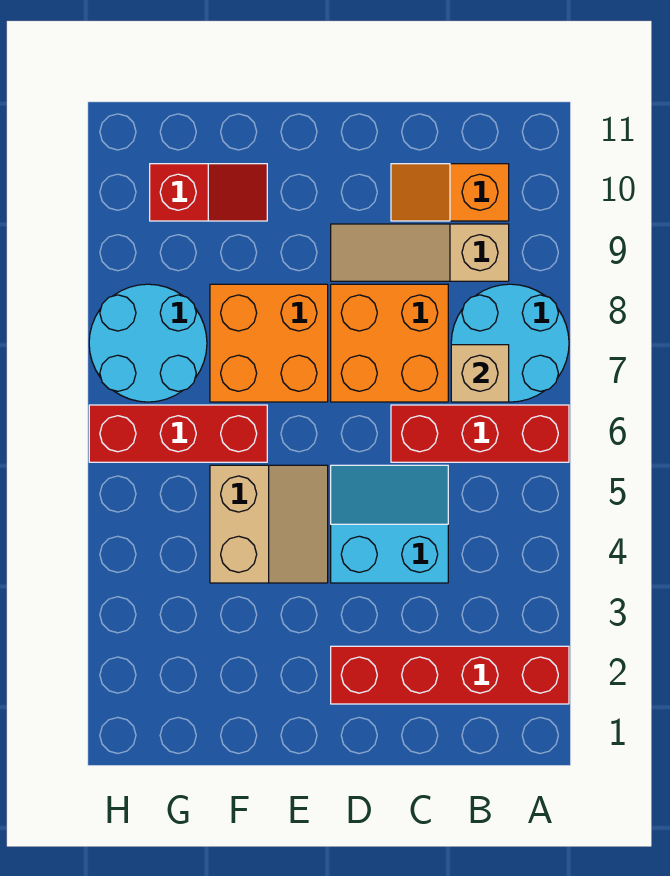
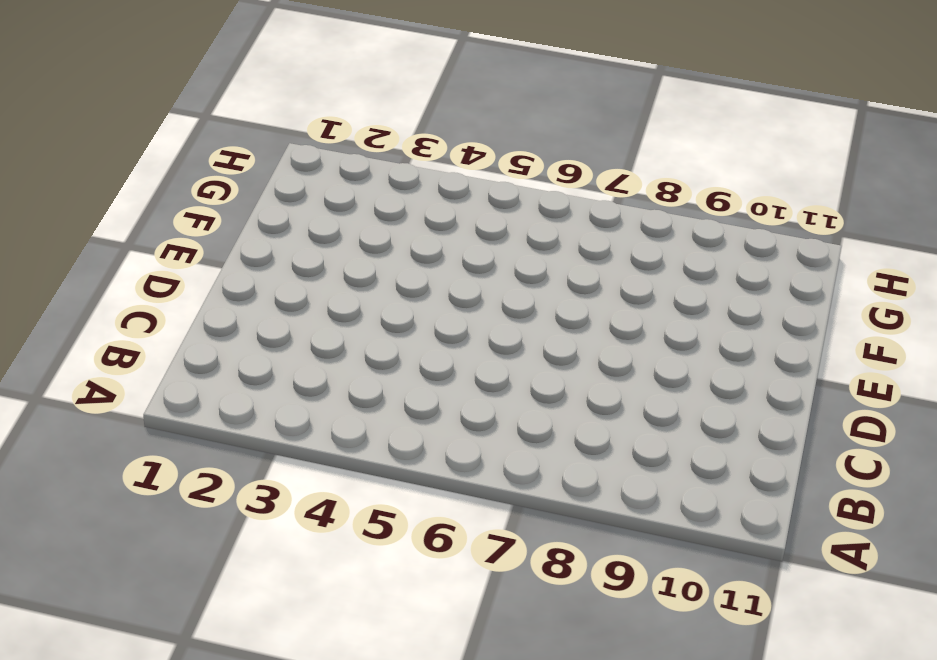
none -> red brick A2:D2 level 1
none -> red brick A6:C6 level 1
none -> cyan round brick A7:B8 level 1

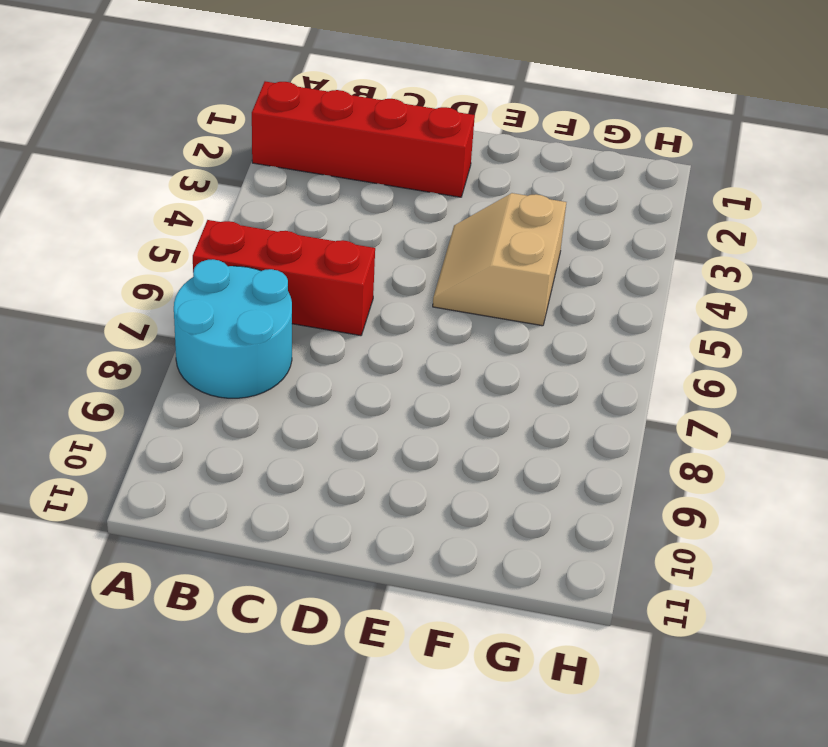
none -> tan slope B9:D9 level 1 top B
none -> orange slope B10:C10 level 1 top B
none -> cyan slope C4:D5 level 1 top 4

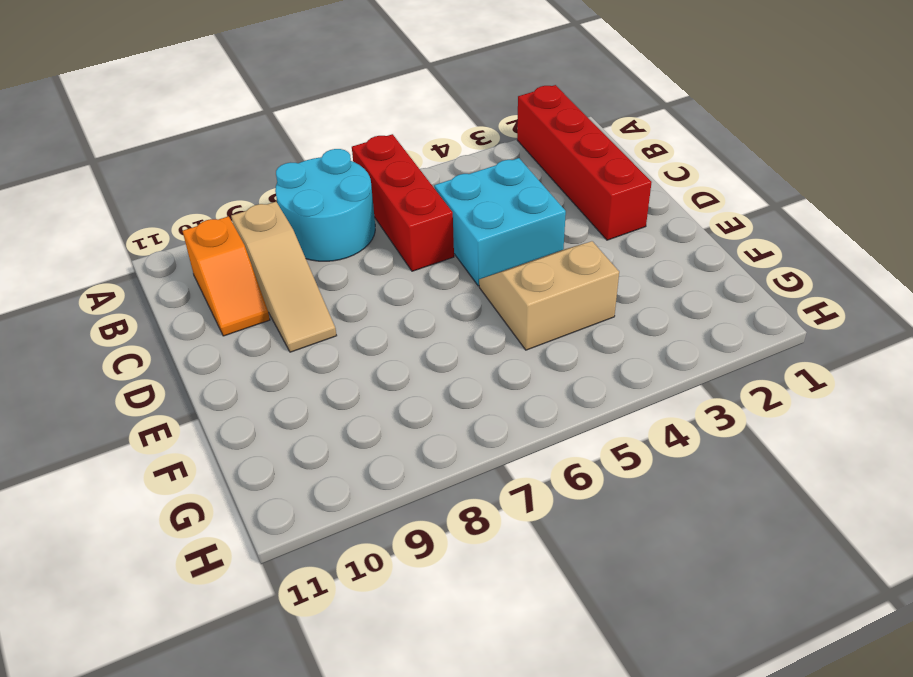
cyan brick C4:D5 level 1 -> cyan slope C4:D5 level 1 top 4
none -> orange brick C7:D8 level 1
none -> orange brick E7:F8 level 1
none -> red brick F6:H6 level 1

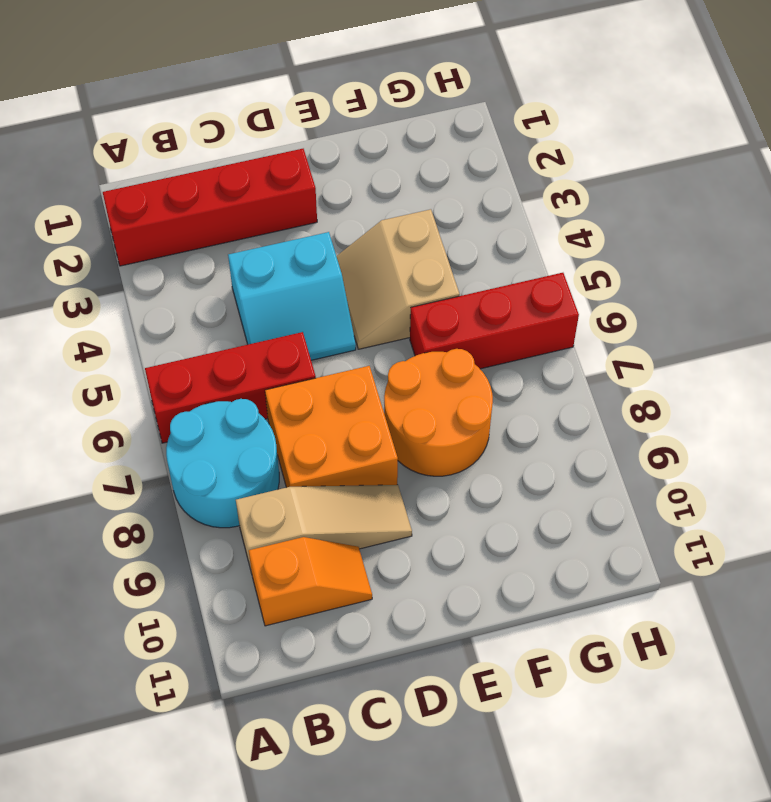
orange round brick E7:F8 level 1 -> orange brick E7:F8 level 1
none -> red slope F10:G10 level 1 top G
none -> cyan round brick G7:H8 level 1
none -> tan brick B7 level 2

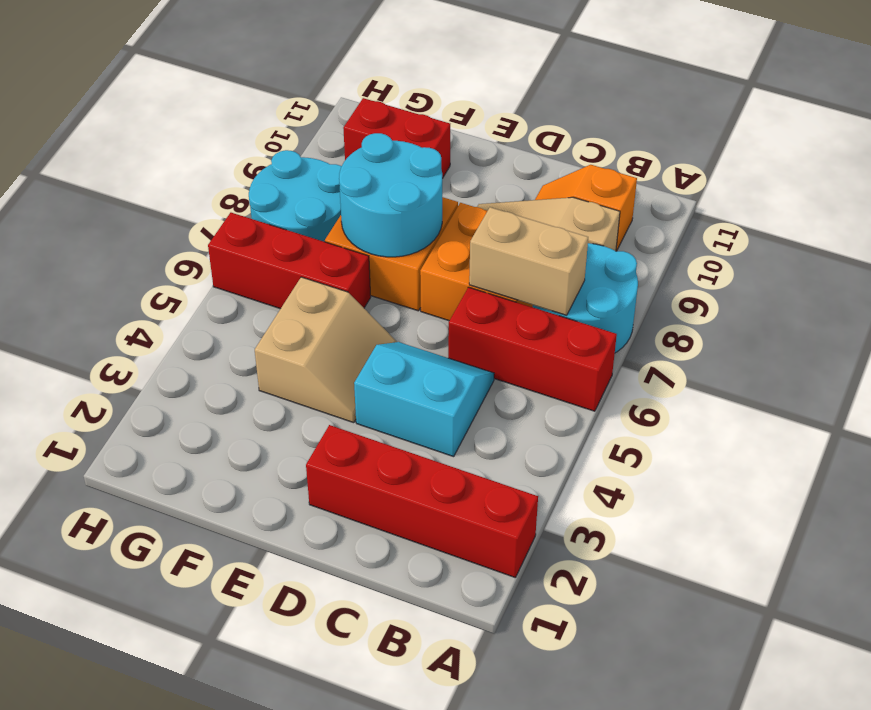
tan brick B7:C7 level 2 -> tan brick B7 level 2
cyan round brick E7:F8 level 2 -> none
red brick F10:G10 level 1 -> red slope F10:G10 level 1 top G

